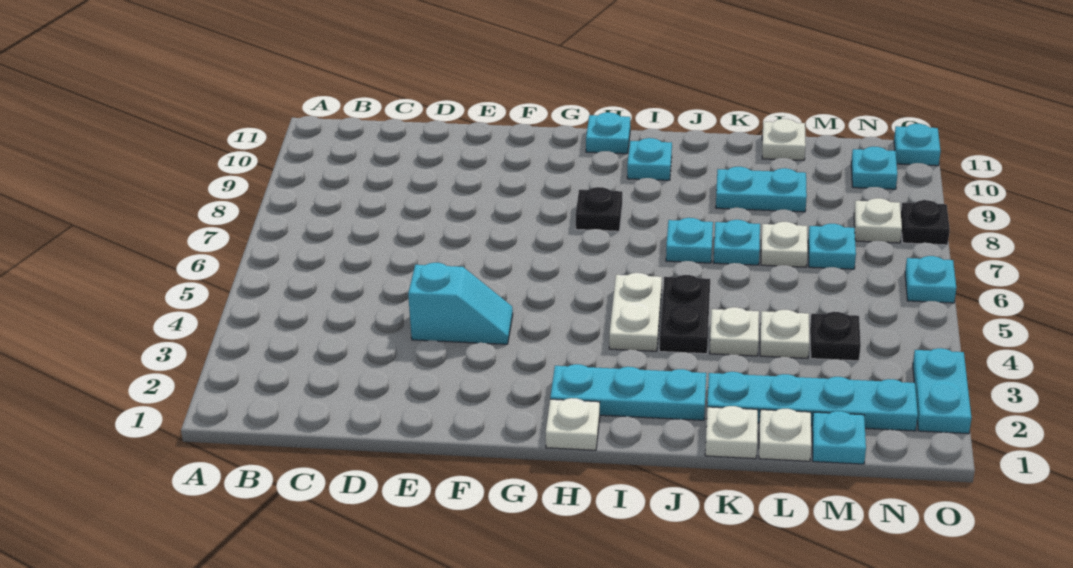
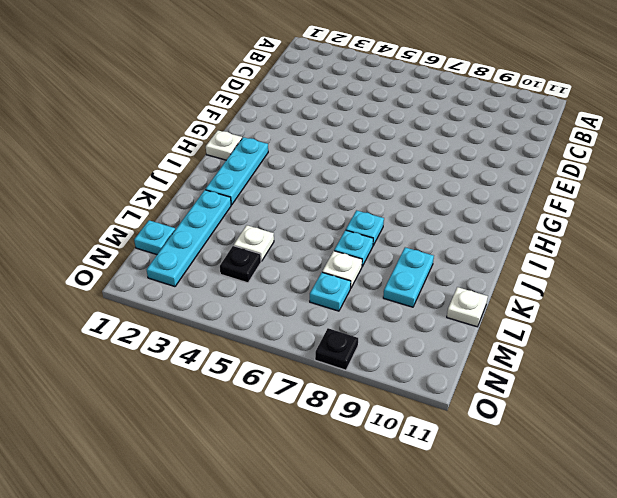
none -> cyan slope E4:F4 level 1 top E
none -> black plate H8 level 1
none -> cyan plate H11 level 1

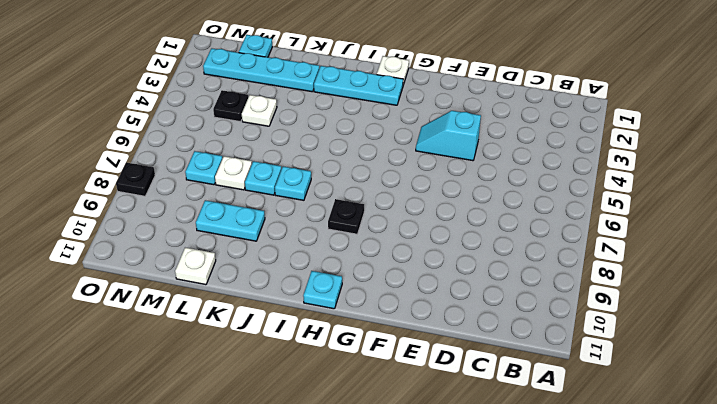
none -> white plate I4:I5 level 1
none -> cyan plate I10 level 1
none -> black plate J4:J5 level 1

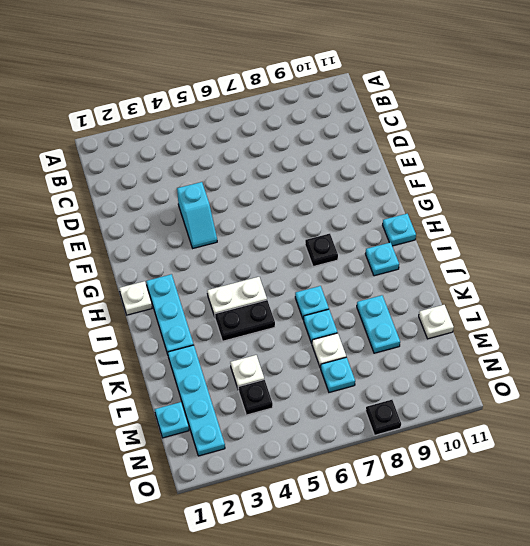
none -> white plate K1 level 1
none -> white plate K4 level 1
none -> white plate L1 level 1

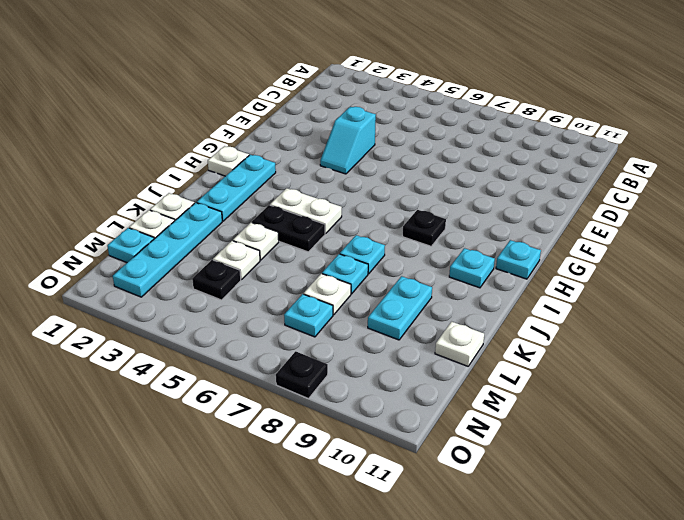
none -> white plate N8 level 1
none -> cyan plate N10 level 1
none -> cyan plate O2:O3 level 1

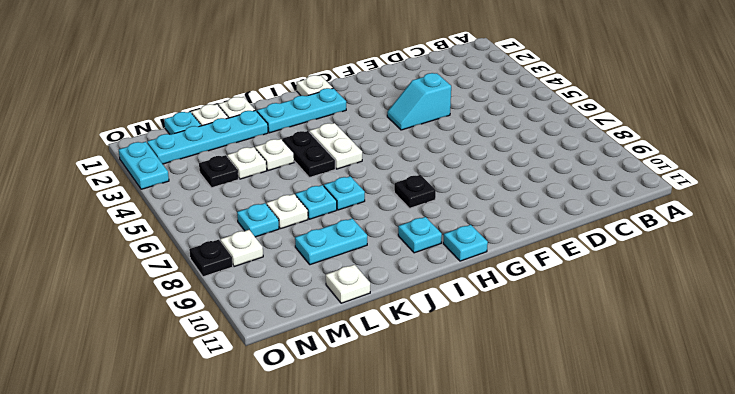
none -> cyan plate N10 level 1
none -> cyan plate O6 level 1
none -> cyan plate O11 level 1

